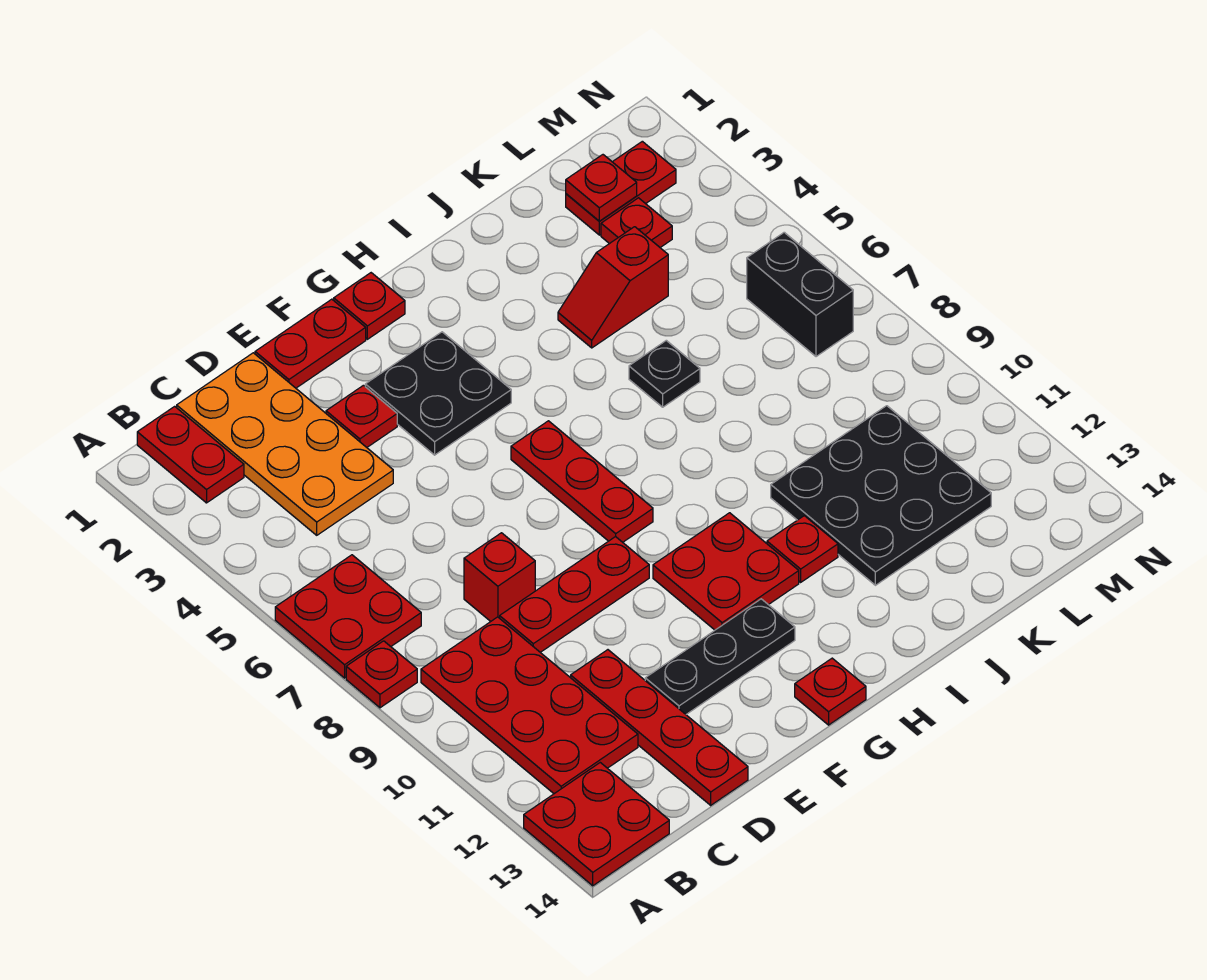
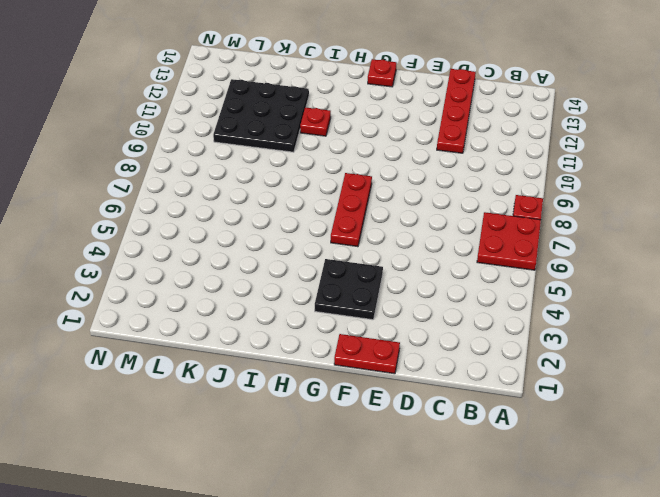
none -> red plate A13:B14 level 1
none -> red plate B1:B2 level 1
none -> red plate B9:C12 level 1

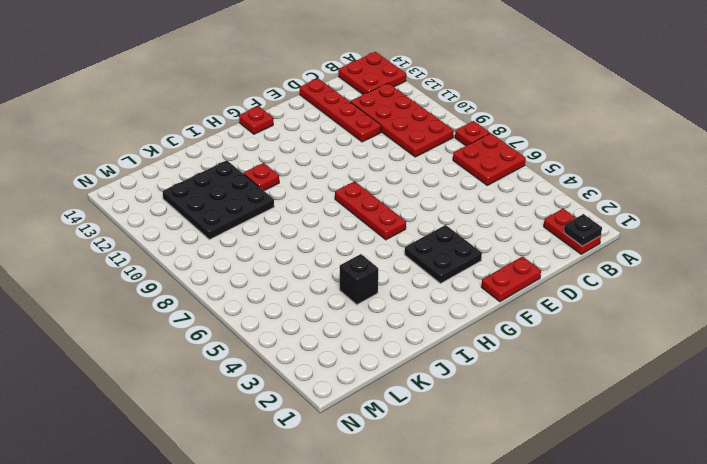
black plate B1 level 2 -> black plate J6 level 1
black brick J4 level 1 -> red slope J4:K4 level 1 top K
none -> orange plate C1:D4 level 1
none -> red brick D8 level 1
none -> red plate D9:F9 level 1

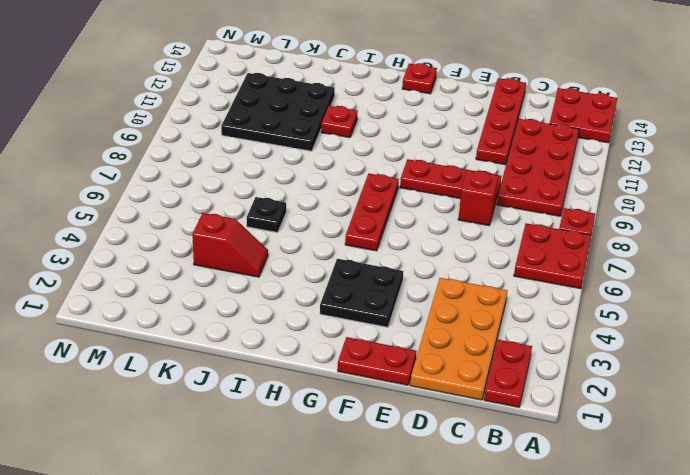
none -> red plate E3 level 1
none -> black plate E12:G12 level 1
none -> red plate G1 level 1

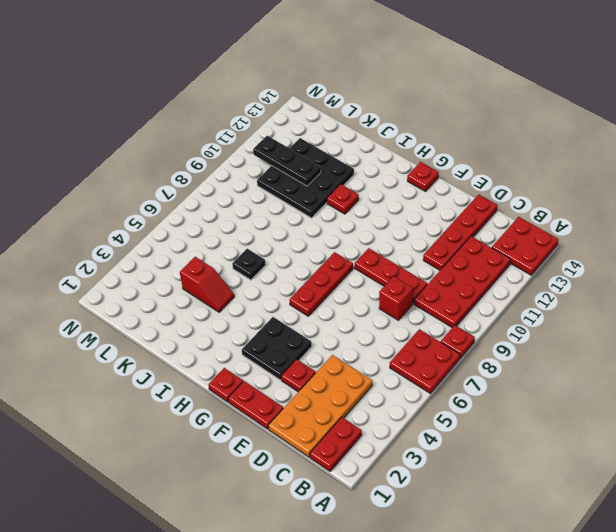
black plate K11:M11 level 2 -> black plate E12:G12 level 1
none -> red plate G10:H11 level 1
none -> red plate L2:M2 level 1
none -> red plate L3 level 1

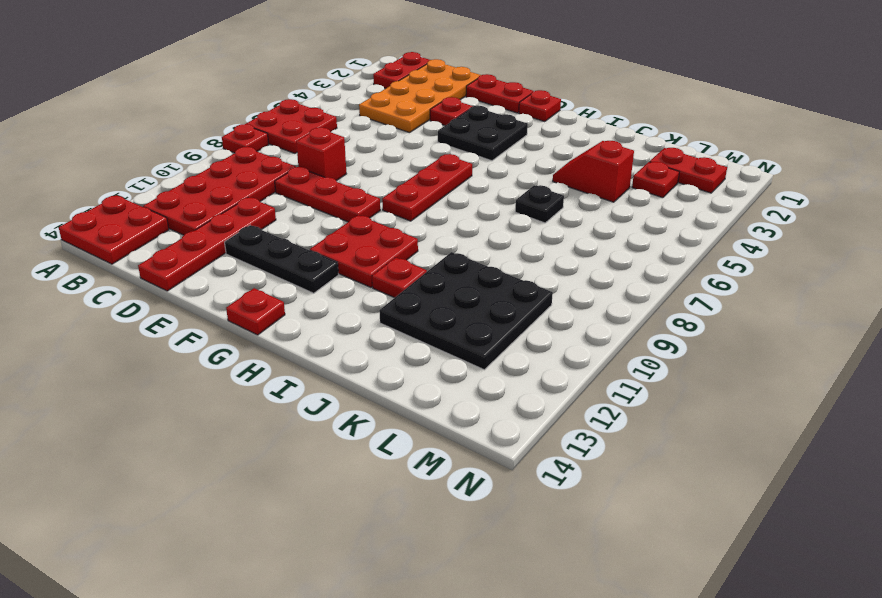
none -> black brick M6:M7 level 1
none -> red plate L2 level 2

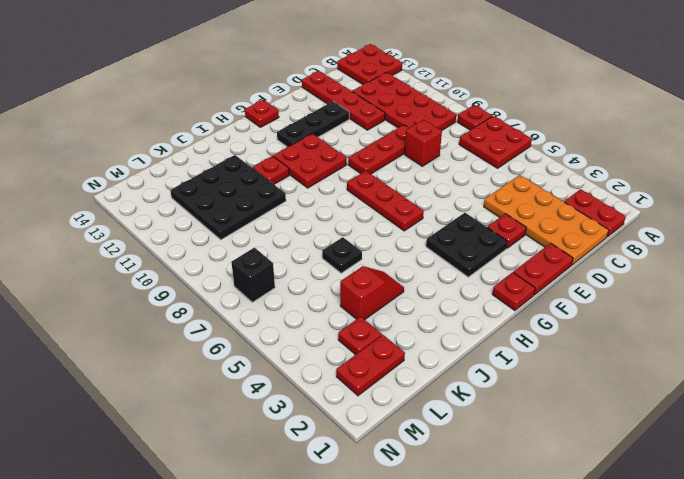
black brick M7 level 1 -> black brick M6:M7 level 1
none -> red plate L2 level 2

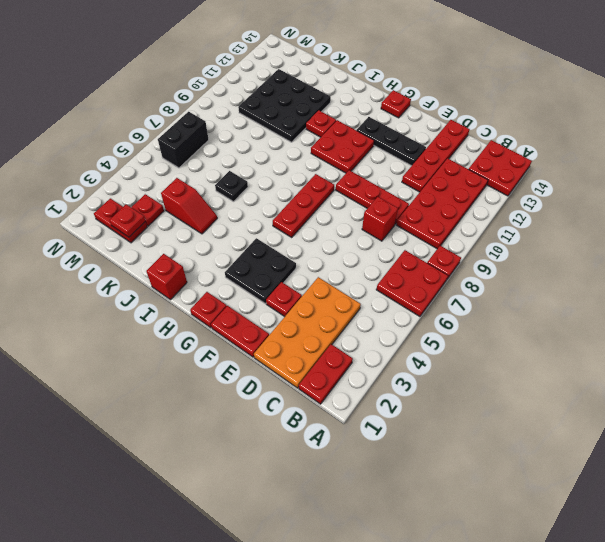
red brick I1 level 1 -> none

